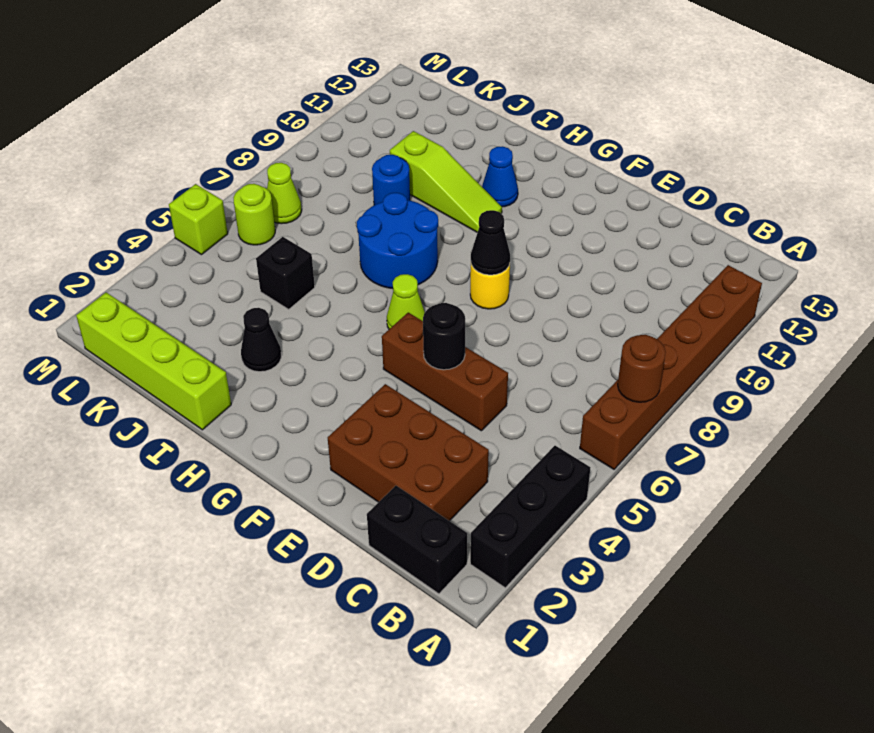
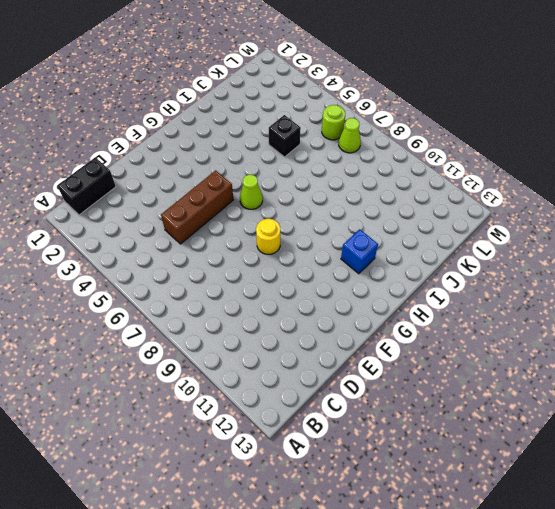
blue brick H11 level 1 -> blue cone H11 level 1
none -> black brick A2:A4 level 1
none -> brown brick A6:A11 level 1
none -> brown brick C2:E3 level 1

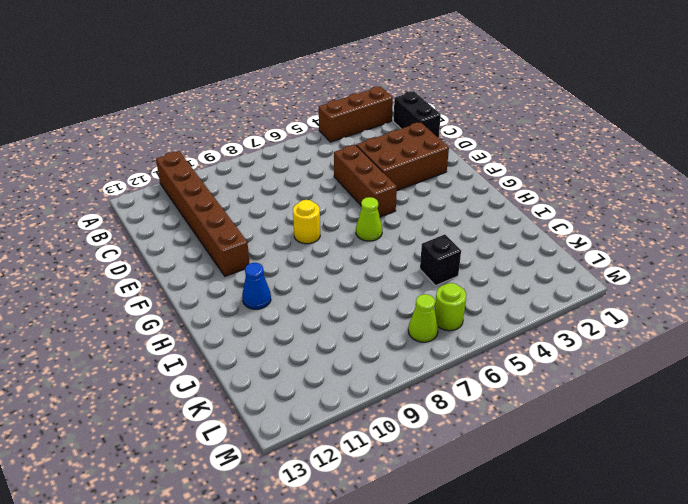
brown brick A2:A4 level 1 -> black brick A2:A4 level 1
brown brick A11:F11 level 1 -> brown brick A6:A11 level 1
brown brick D2:E4 level 1 -> brown brick C2:E3 level 1
none -> blue round brick H7:I8 level 1
none -> lime slope H10:J10 level 1 top J
none -> lime brick I1:L1 level 1

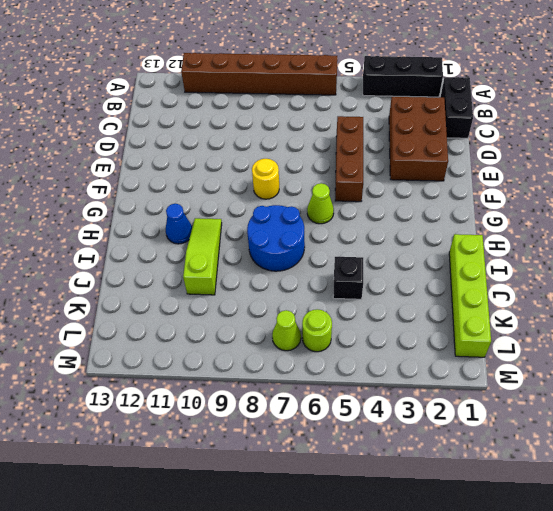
none -> black cone I3 level 1
none -> blue round brick J9 level 1
none -> lime brick M5 level 1

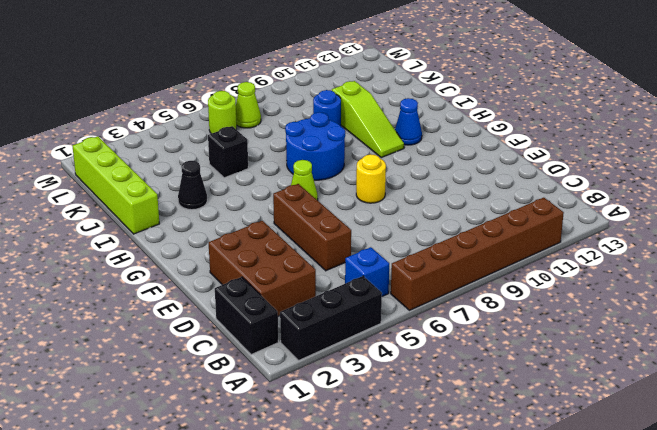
blue brick B5 level 1 -> none
none -> lime brick M5 level 1
none -> brown round brick A7 level 2
none -> black round brick E5 level 2

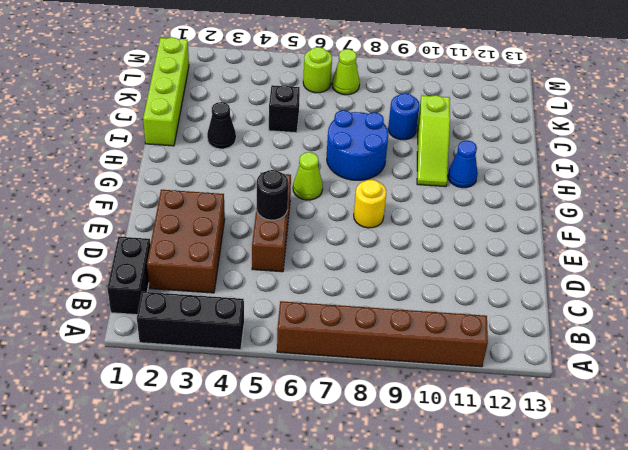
none -> lime brick M5 level 1
none -> brown round brick A7 level 2
none -> black cone F8 level 2

